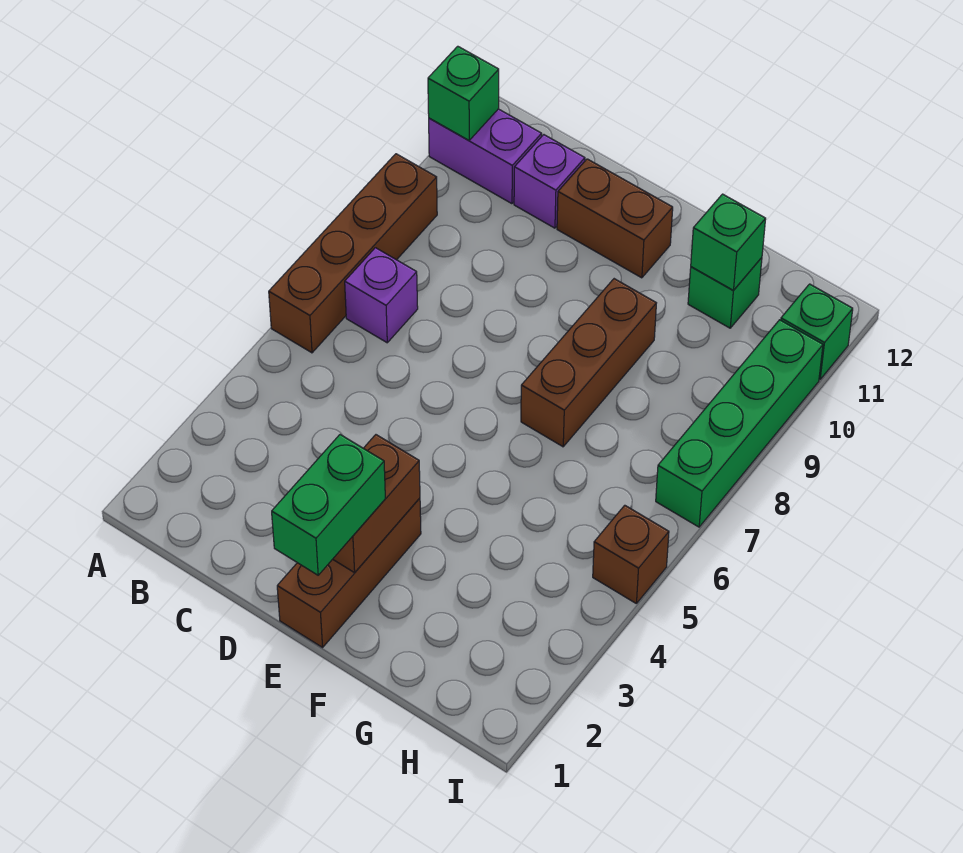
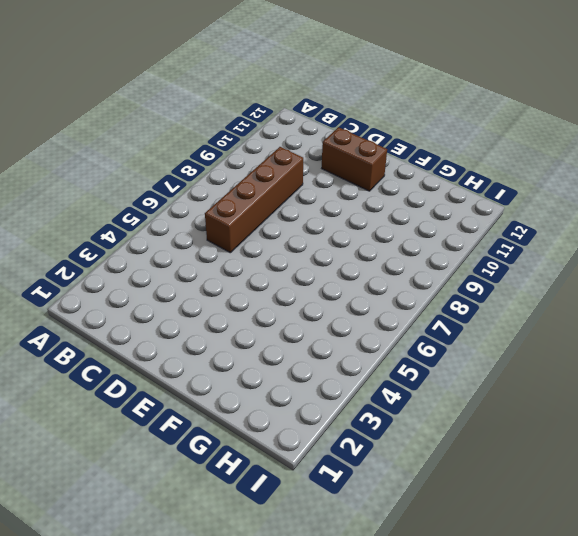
brown brick C6:C9 level 1 -> brown brick A6:A9 level 1
none -> purple brick A11:B11 level 1
none -> purple brick B7 level 1
none -> purple brick C11 level 1

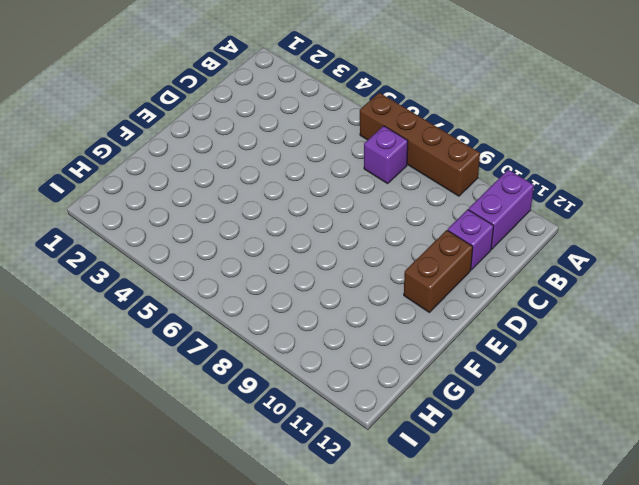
none -> brown brick E1:E3 level 1
none -> brown brick F7:F9 level 1
none -> green brick G11 level 1

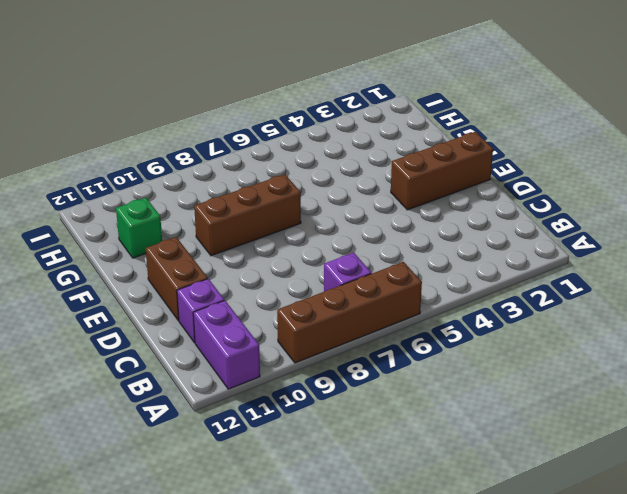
none -> brown brick I5 level 1
none -> green brick I7:I10 level 1
none -> green brick I11 level 1

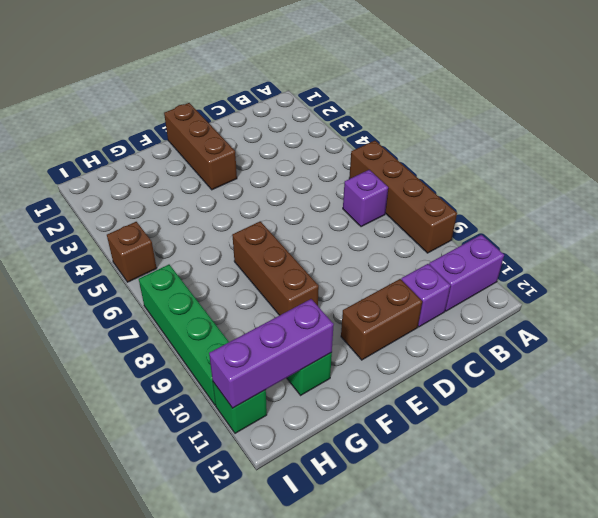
purple brick G11:I11 level 2 -> green brick G11 level 2
none -> green brick A11 level 2
none -> brown brick E2:E3 level 2
none -> green brick E1:E2 level 3

